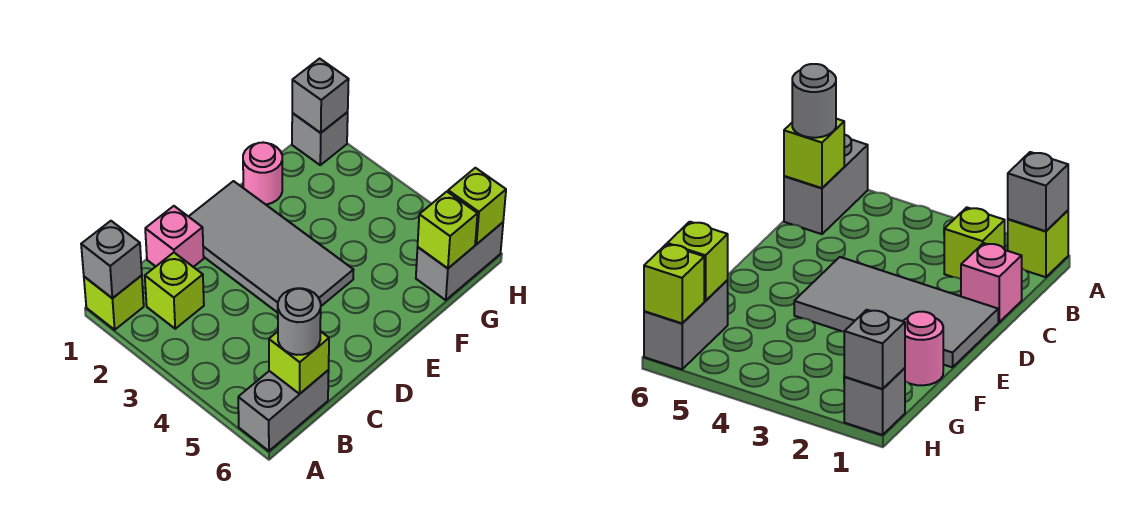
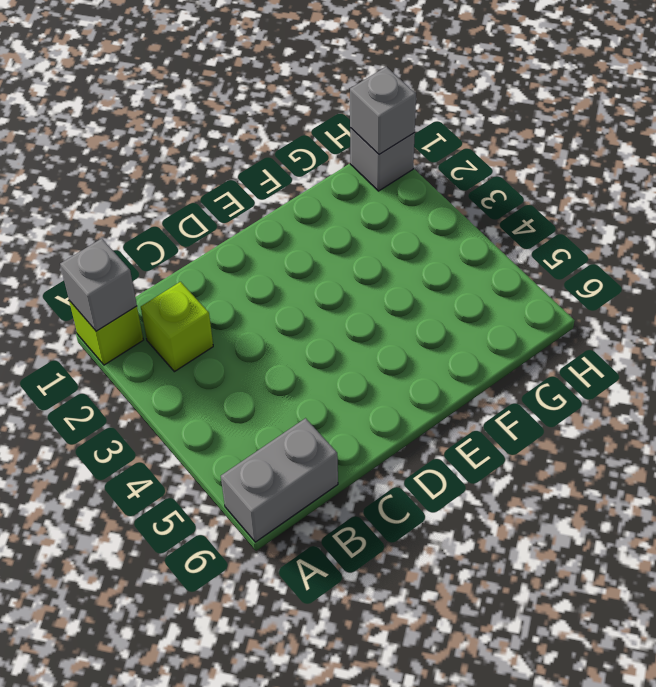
none -> pink brick C1 level 1
none -> grey tile D1:E4 level 1
none -> pink round brick F1 level 1

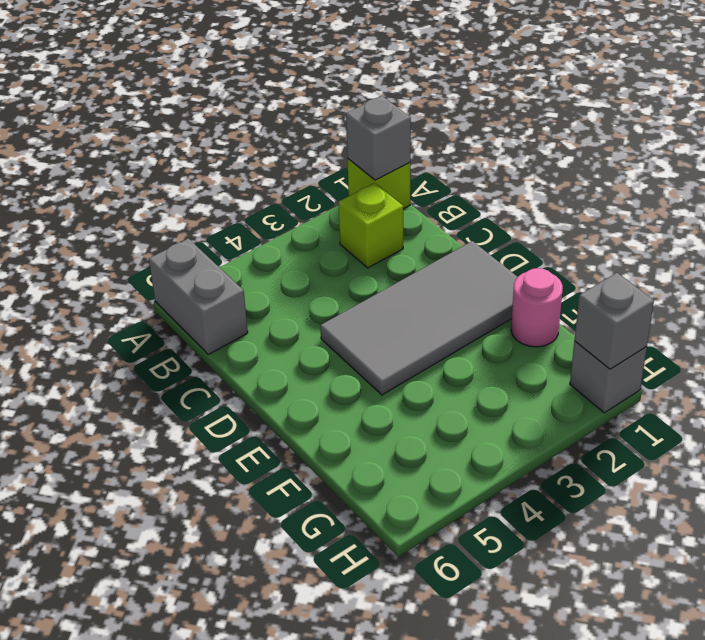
none -> pink brick C1 level 1
none -> grey brick G6:H6 level 1
none -> lime brick B6 level 2

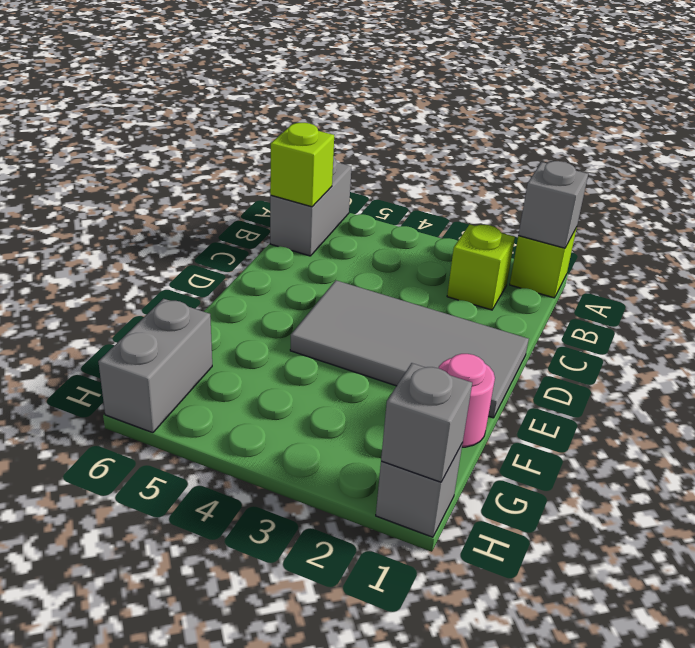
none -> pink brick C1 level 1
none -> lime brick G6 level 2
none -> lime brick H6 level 2

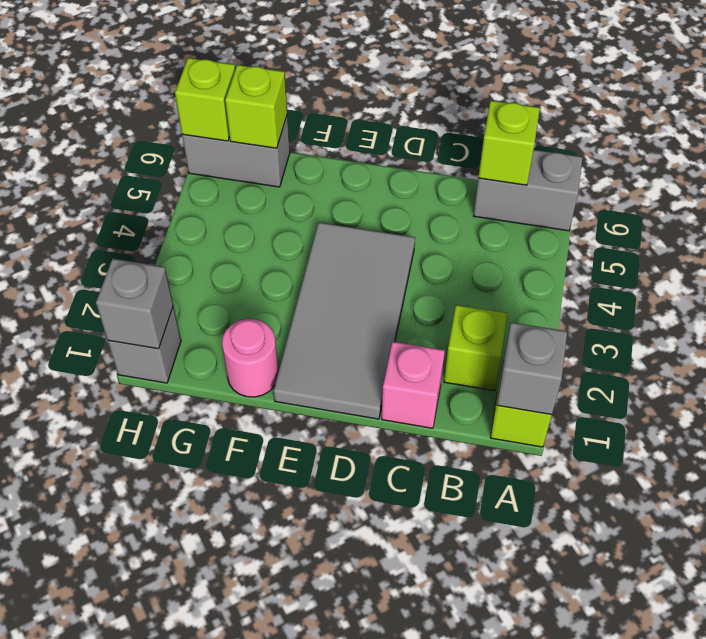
none -> grey round brick B6 level 3

